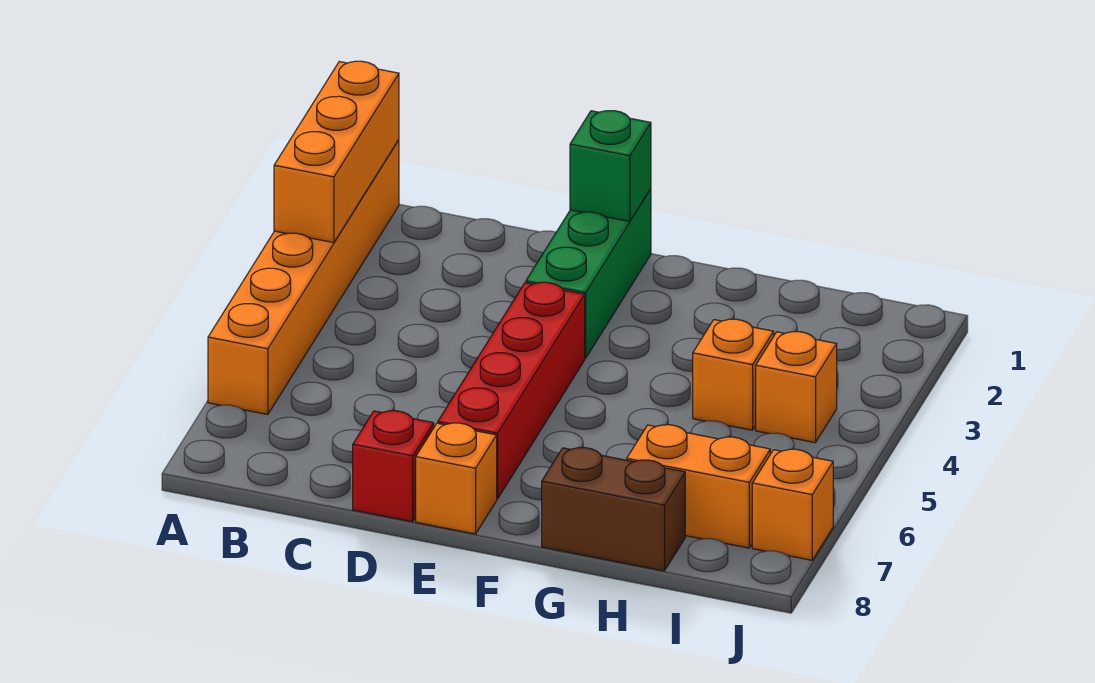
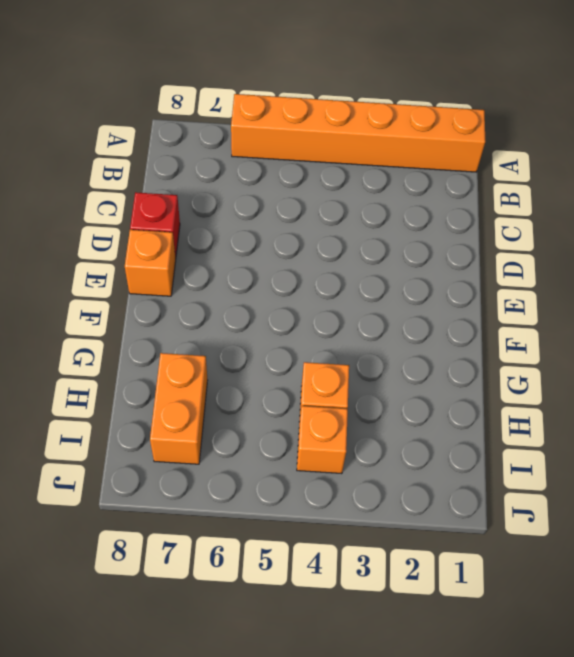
none -> green brick E1:E3 level 1
none -> red brick E4:E7 level 1
none -> brown brick G8:H8 level 1

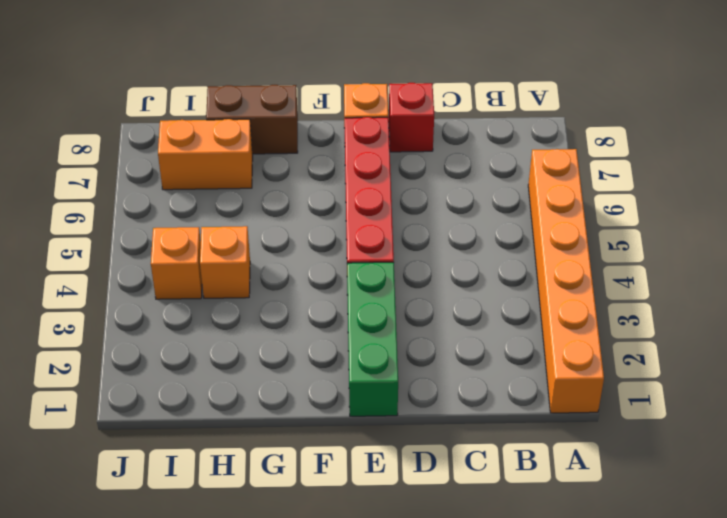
none -> orange brick J7 level 1
none -> orange brick A1:A3 level 2
none -> green brick E1 level 2

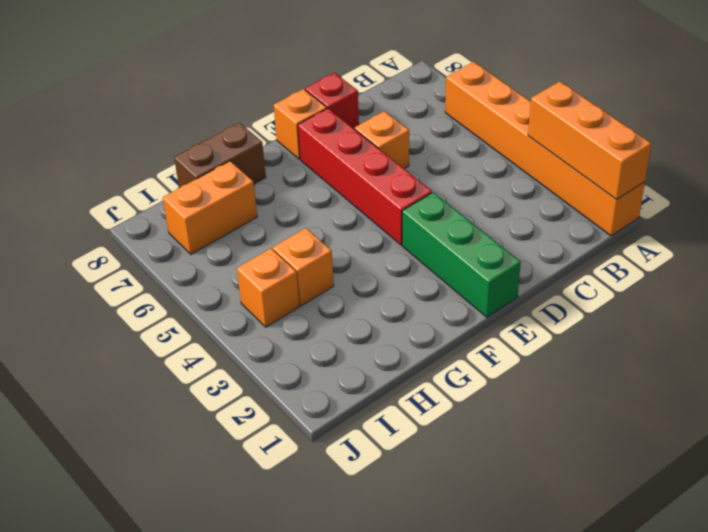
orange brick D6 level 1 -> orange brick J7 level 1
none -> green brick E1 level 2

